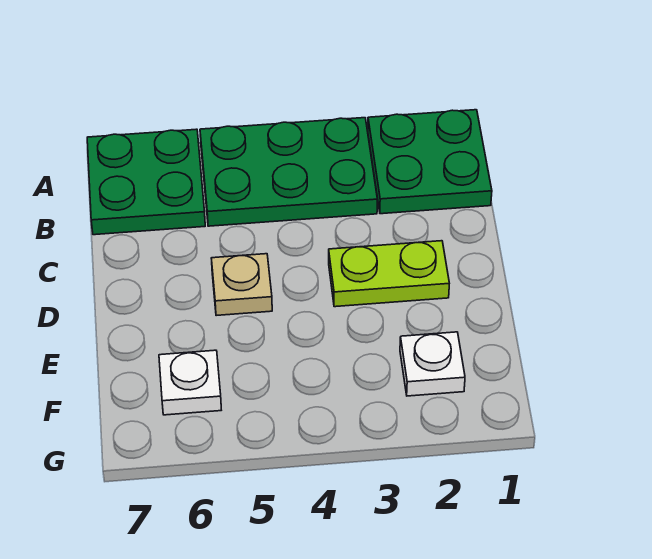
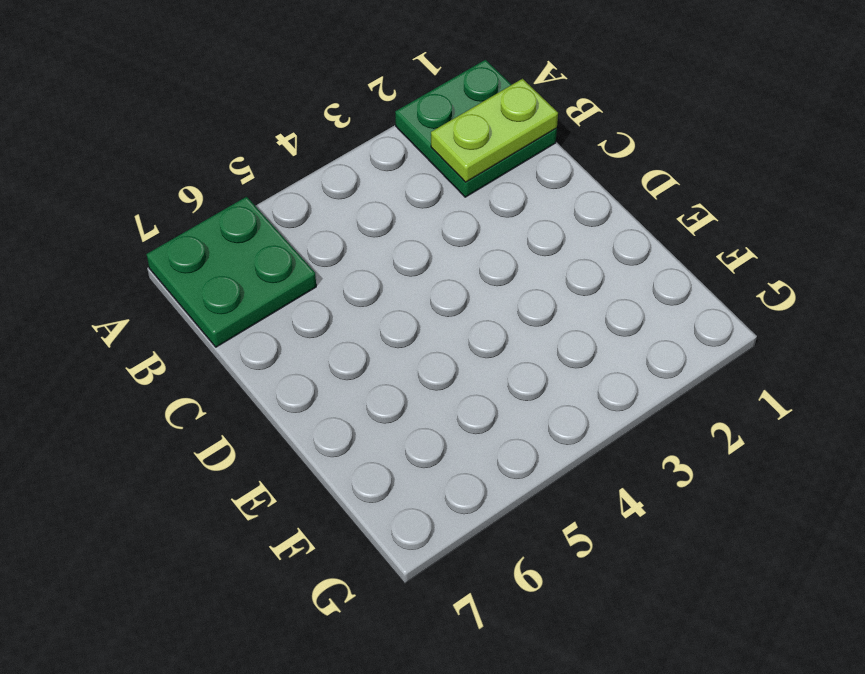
lime plate B1:B2 level 2 -> lime plate D2:D3 level 1
none -> green plate A3:B5 level 1
none -> tan plate D5 level 1

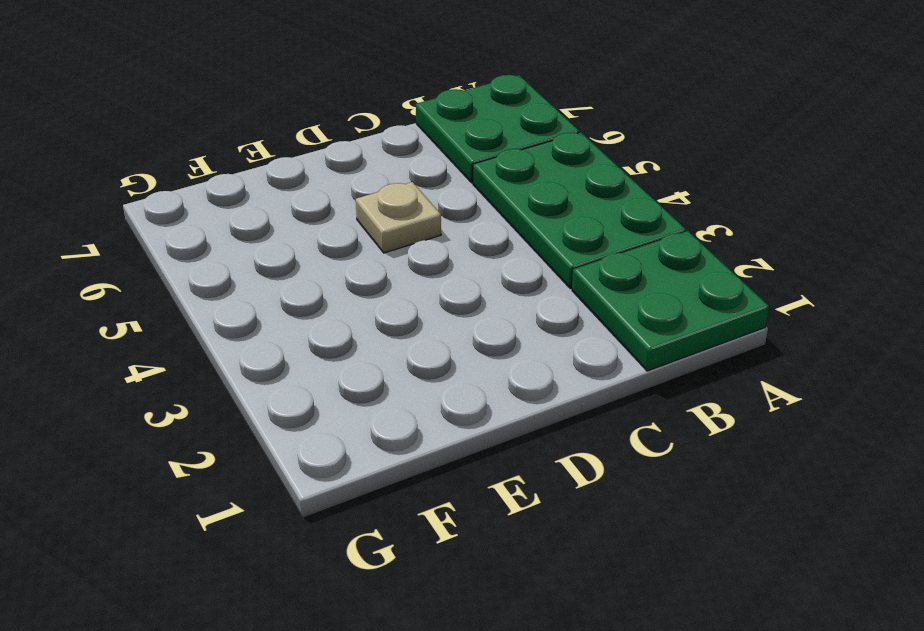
none -> lime plate D2:D3 level 1
none -> white plate F2 level 1

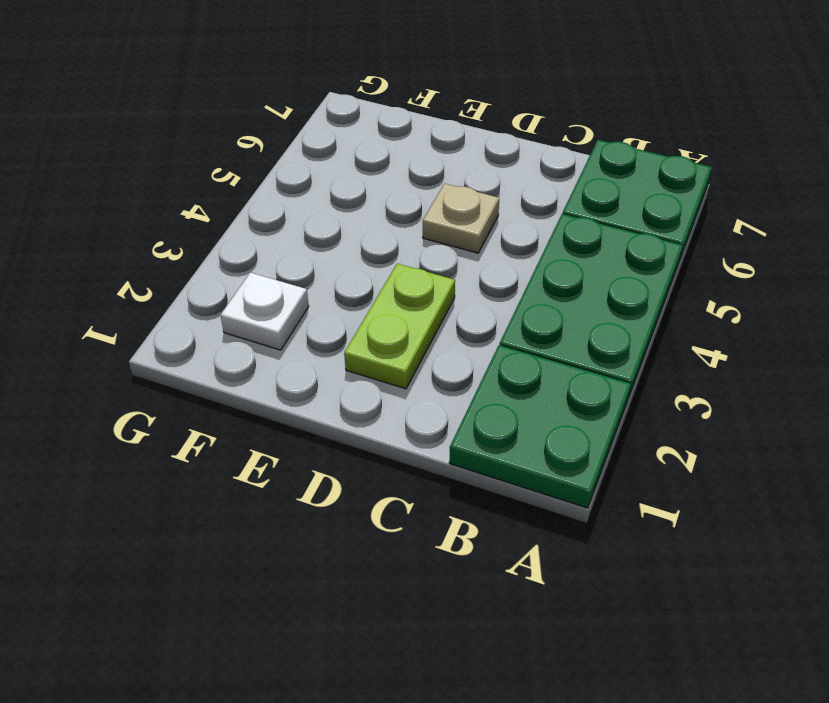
none -> white plate F6 level 1

